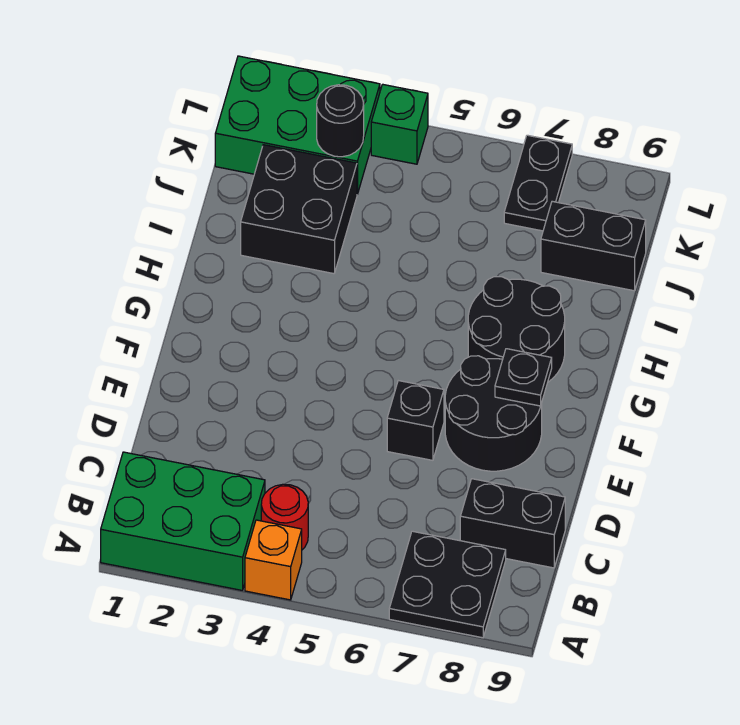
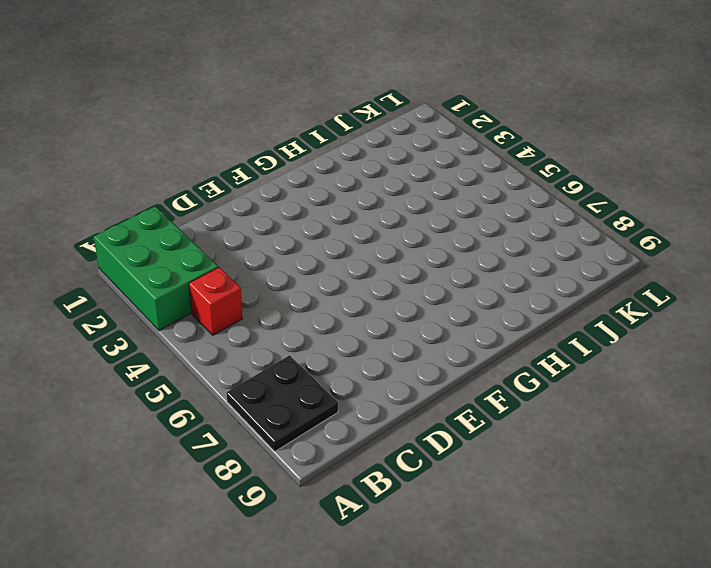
red brick B4 level 1 -> red round brick B4 level 1
none -> orange brick A4 level 1
none -> black brick C8:C9 level 1
none -> black brick E6 level 1

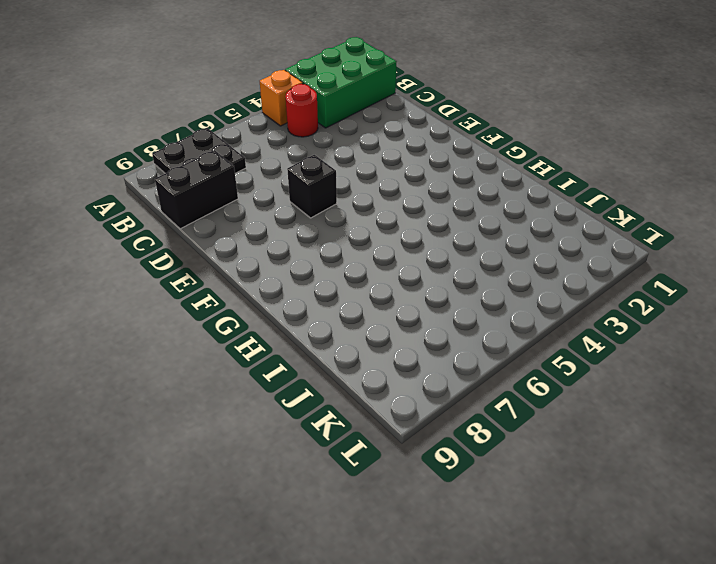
none -> black round brick E7:F8 level 1
none -> black round brick G7:H8 level 1
none -> black brick I2:J3 level 1

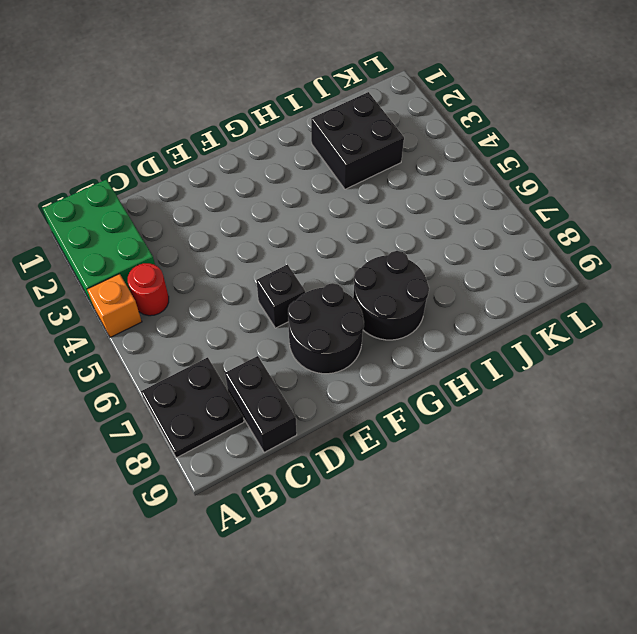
none -> black brick J8:J9 level 1
none -> green brick K1:L3 level 1
none -> black plate K7:L7 level 1

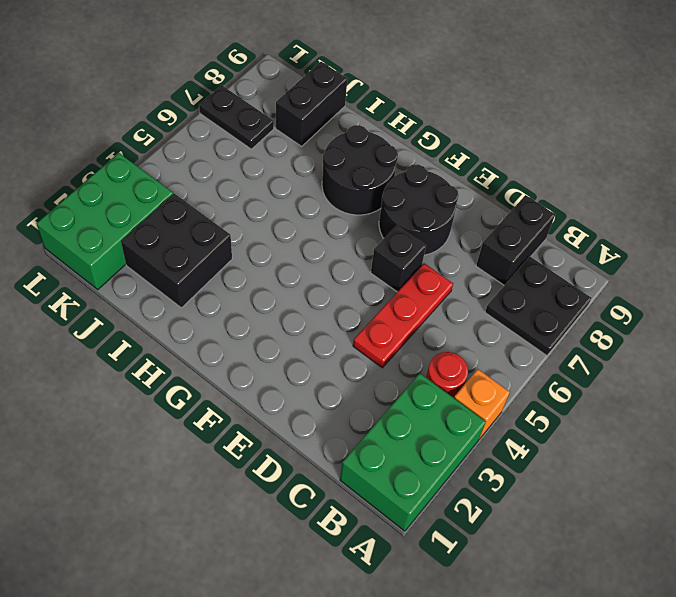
red plate D4:D6 level 1 -> none
none -> green brick L4 level 1
none -> black plate F8 level 2
none -> black round brick K3 level 2

